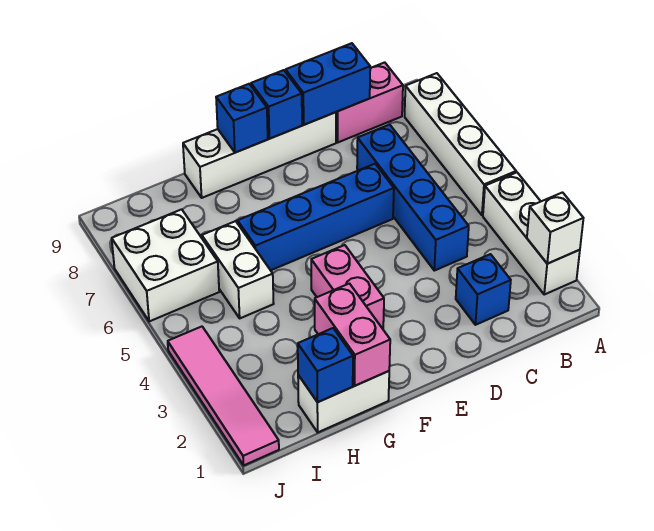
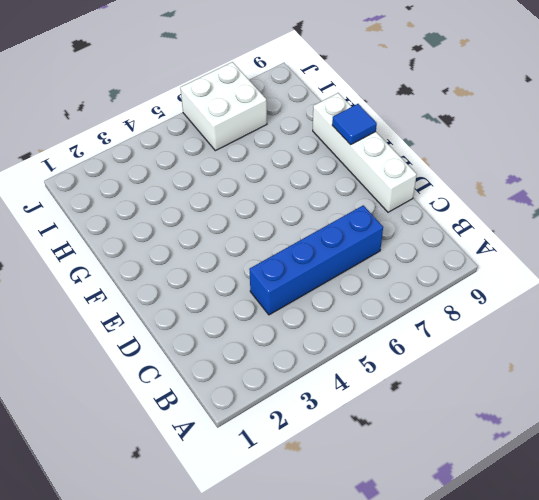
blue tile F9 level 2 -> blue brick F9 level 2
none -> white brick A2:A4 level 1
none -> white brick A5:A8 level 1
none -> pink brick B9:C9 level 1

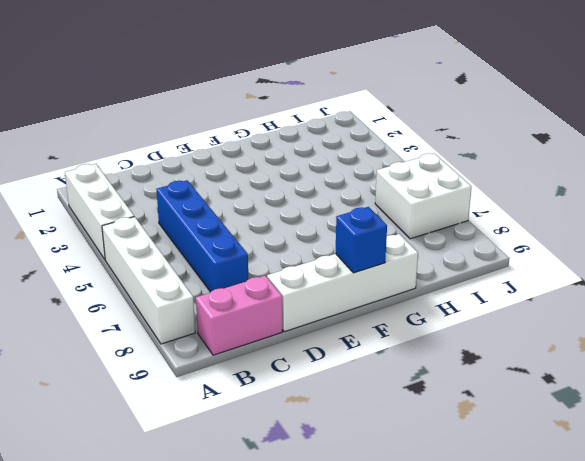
none -> blue brick C2 level 1
none -> blue brick D6:G6 level 1
none -> pink brick F3:F4 level 1

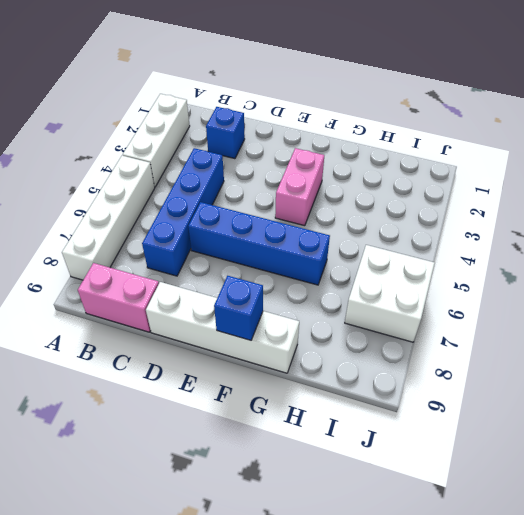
none -> white brick G1:H1 level 1
none -> white brick H5:H6 level 1
none -> pink tile J1:J4 level 1

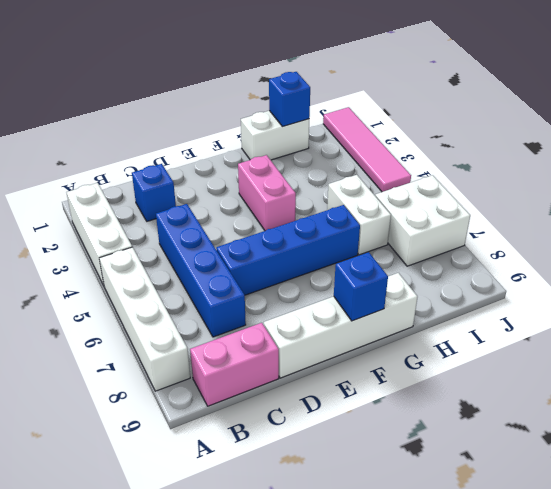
none -> white brick A2 level 2
none -> blue brick C9:D9 level 2
none -> blue brick E9 level 2

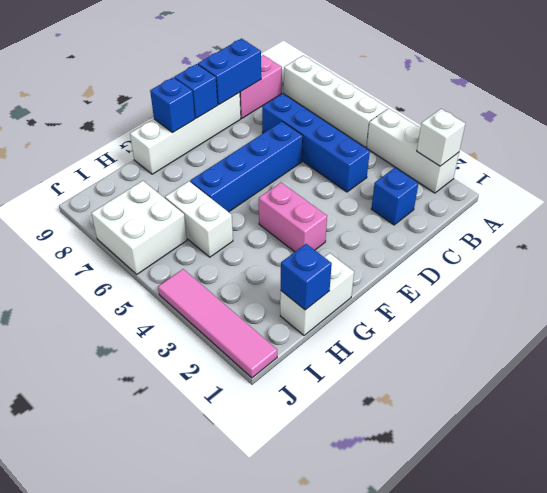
none -> pink brick G1:G2 level 2

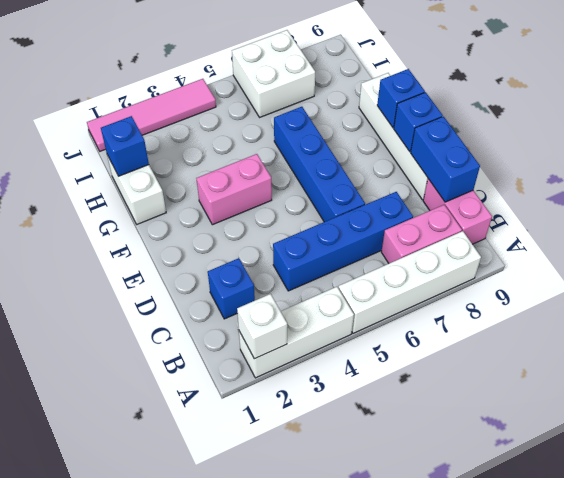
pink brick B7:B8 level 1 -> pink brick G1:G2 level 2
none -> white brick H5:H6 level 1

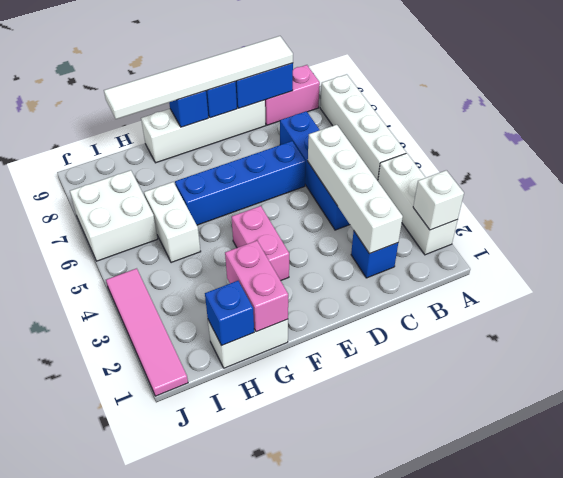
white brick C2:C5 level 2 -> none
white tile C9:H9 level 3 -> none

